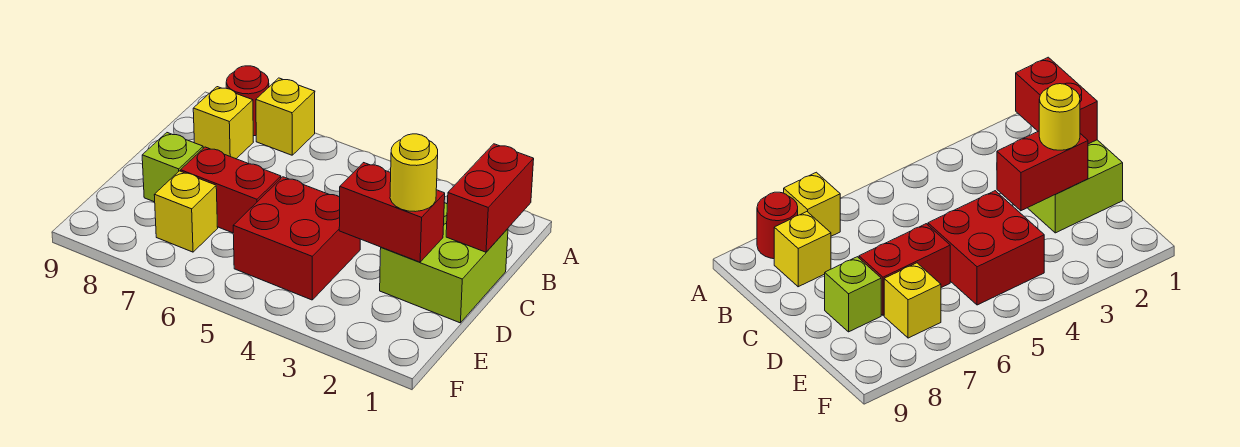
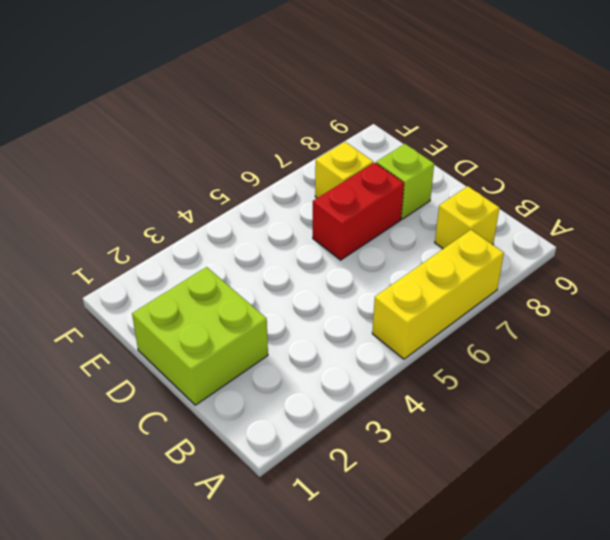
yellow brick A5:A7 level 1 -> yellow brick A7 level 1
none -> red round brick A8 level 1
none -> red brick D4:E5 level 1

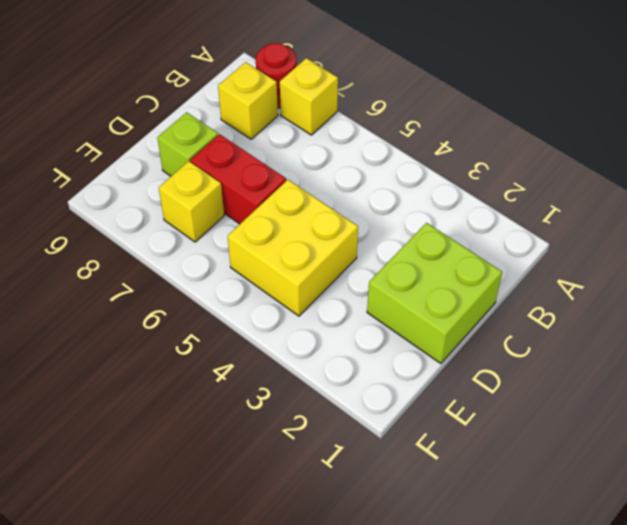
yellow brick D4:E5 level 1 -> red brick D4:E5 level 1
none -> red brick B1:C1 level 2
none -> red brick D2:D3 level 2

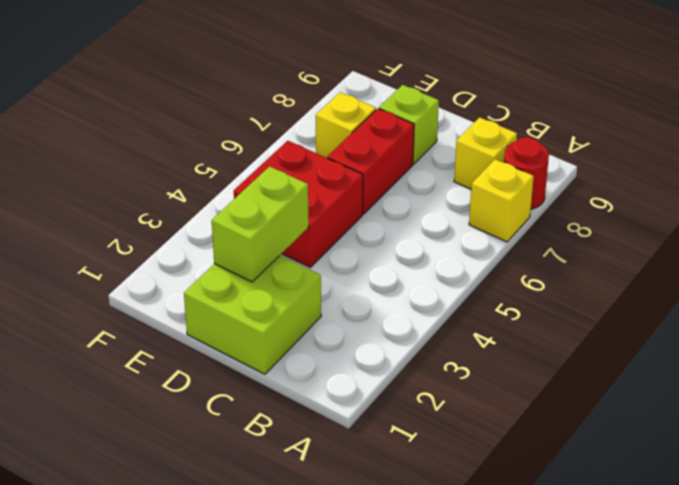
lime brick D2:D3 level 2 -> red brick D2:D3 level 2
none -> red brick B1:C1 level 2
none -> yellow round brick D2 level 3

